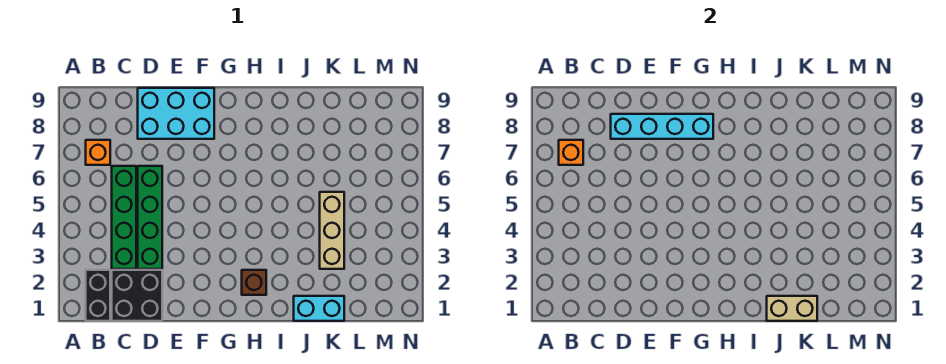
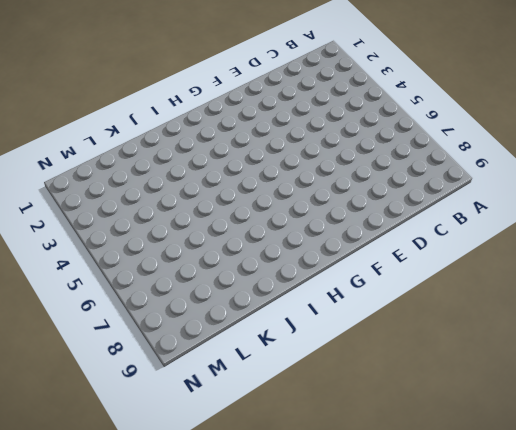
none -> black brick B1:B2 level 1
none -> orange brick B7 level 1
none -> black brick C1:D2 level 1

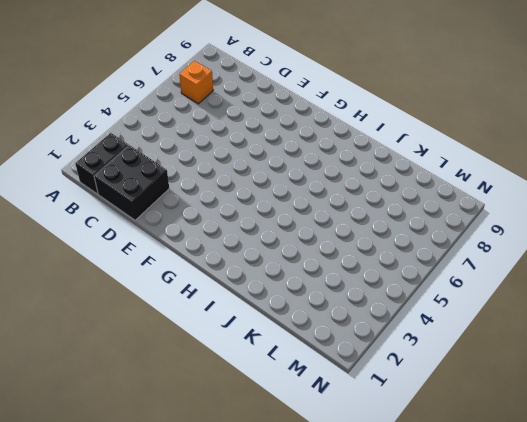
none -> green brick C3:C6 level 1
none -> green brick D3:D6 level 1
none -> cyan brick D8:F9 level 1

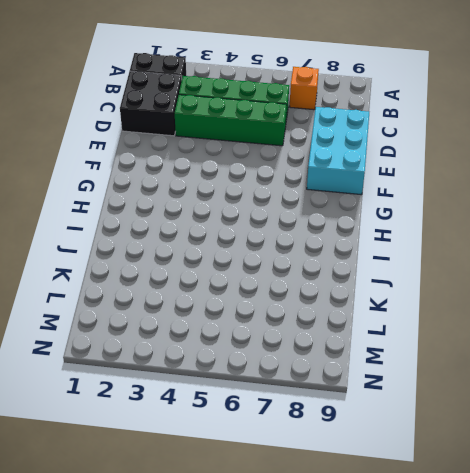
none -> brown brick H2 level 1
none -> cyan brick J1:K1 level 1
none -> tan brick K3:K5 level 1

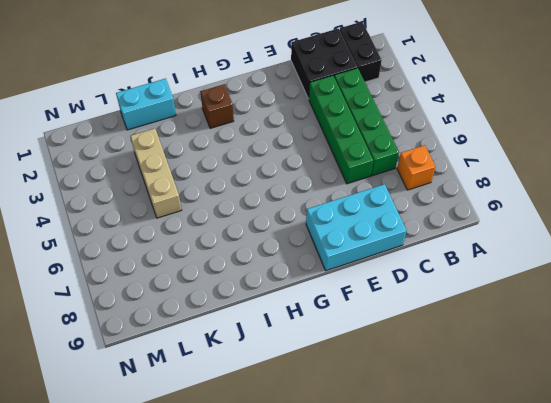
none -> orange brick B7 level 2
none -> cyan brick D8:G8 level 2
none -> tan brick J1:K1 level 2

